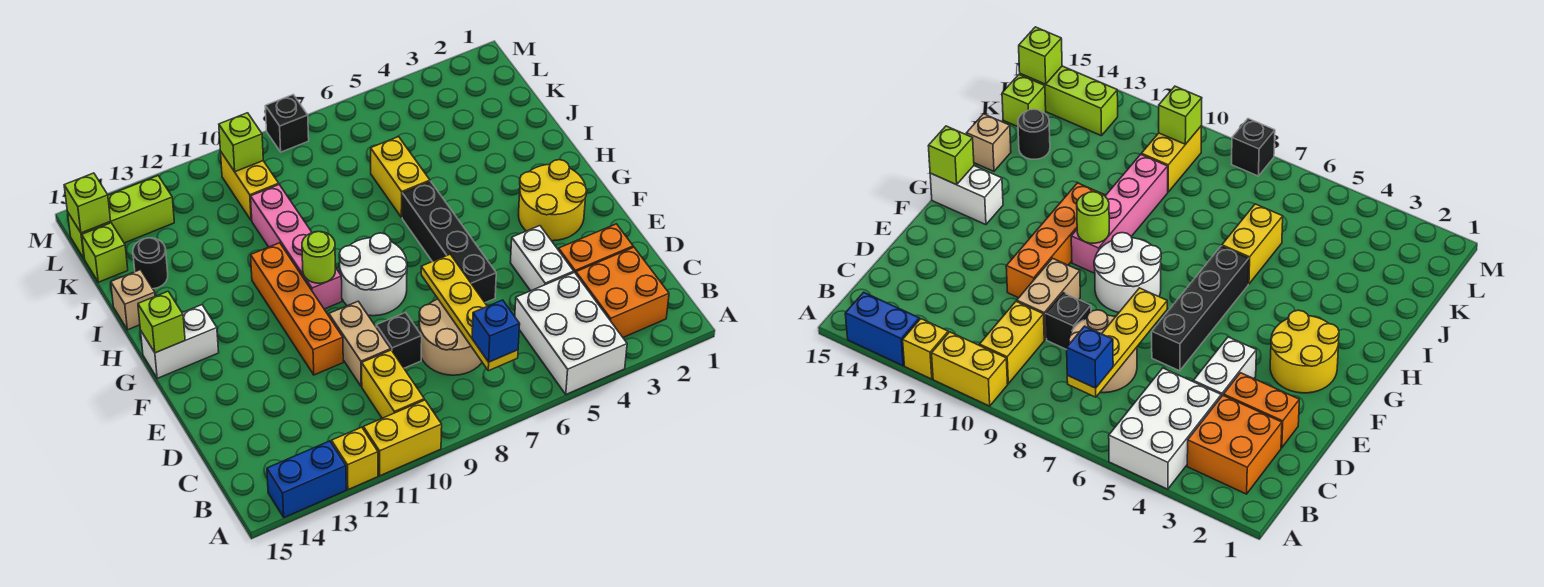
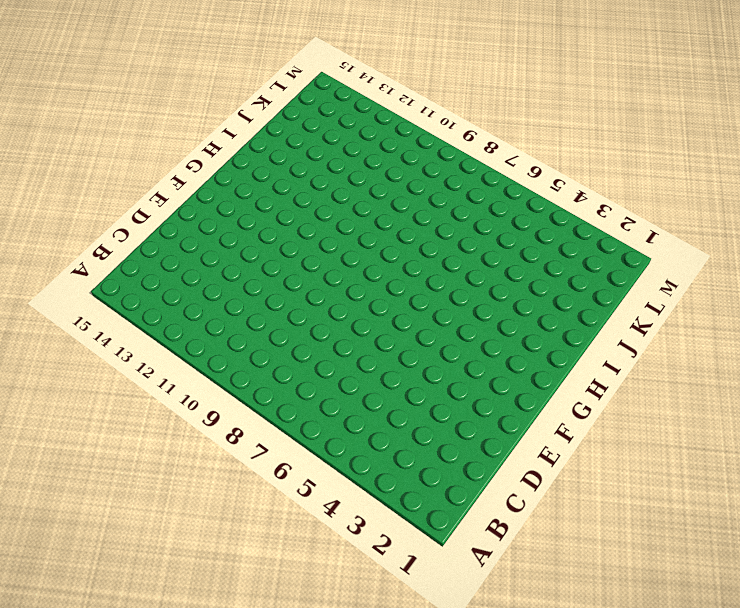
none -> white brick A4:C5 level 1
none -> yellow brick A10:A11 level 1
none -> yellow brick A12 level 1
none -> blue brick A13:A14 level 1

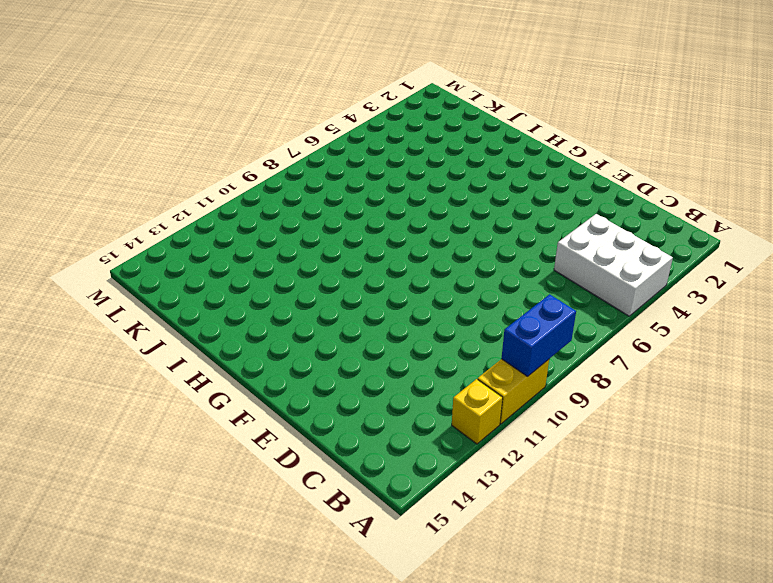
blue brick A9:A10 level 2 -> blue brick A13:A14 level 1
none -> orange brick B2:C3 level 1
none -> yellow brick B10:C10 level 1
none -> tan round brick C7:D8 level 1
none -> orange brick D2:D3 level 1

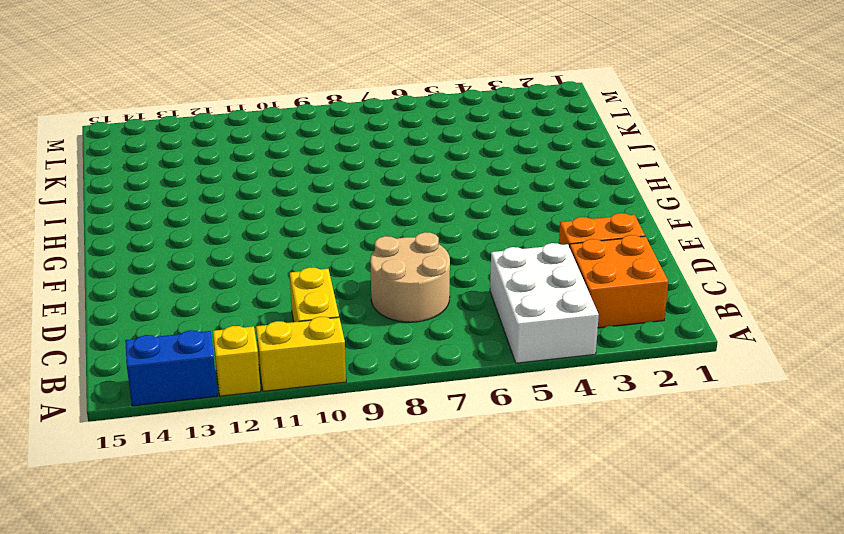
none -> white brick D4:E4 level 1
none -> black brick D9 level 1
none -> tan brick D10:E10 level 1
none -> black brick E6:H6 level 1

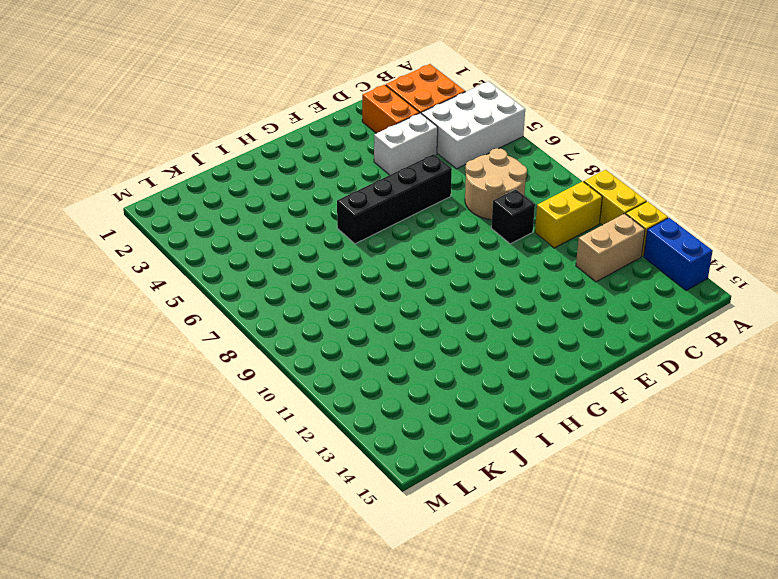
tan brick B12:C12 level 1 -> tan brick D10:E10 level 1
none -> orange brick E11:H11 level 1
none -> yellow round brick F2:G3 level 1
none -> white round brick F8:G9 level 1
none -> pink brick G10:J10 level 1

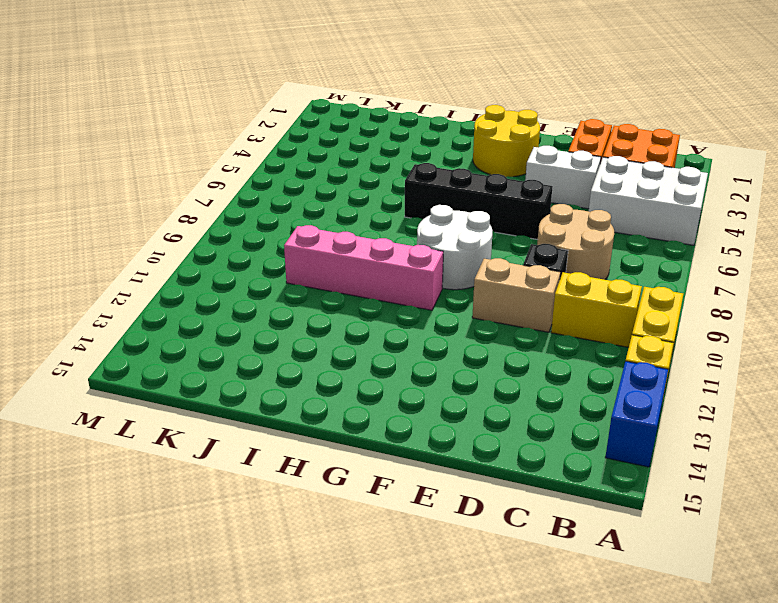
none -> orange brick E11:H11 level 1
none -> white brick G14:G15 level 1
none -> yellow brick I6:J6 level 1
none -> tan brick I15 level 1

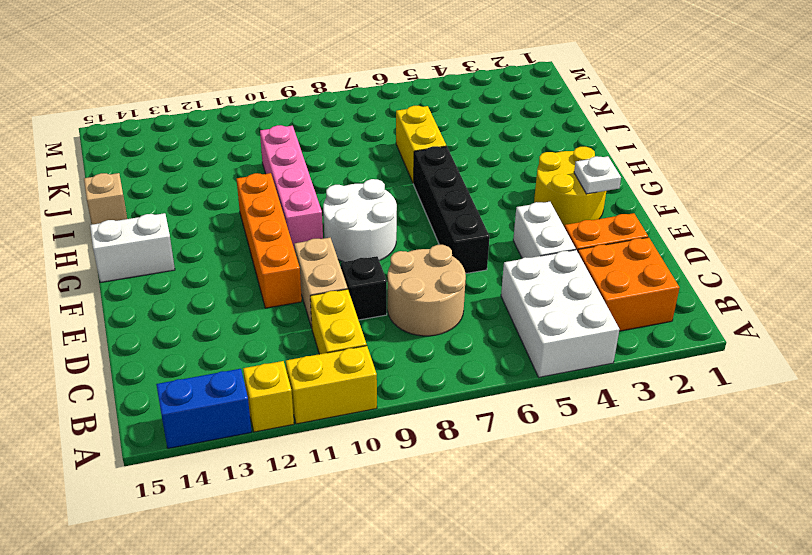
white plate F2 level 2 -> none
none -> black round brick J14 level 1
none -> yellow brick K10:L10 level 1
none -> lime brick K15 level 1
none -> lime brick L13:L15 level 1

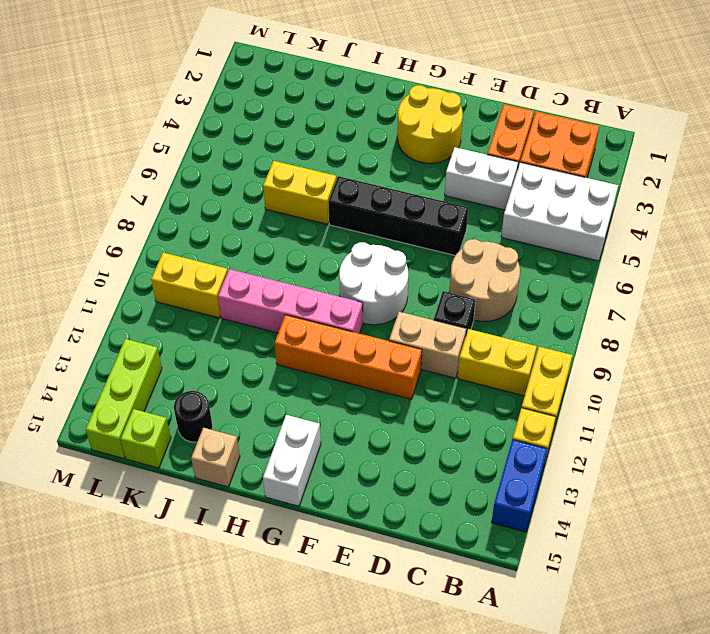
none -> black brick M8 level 1
none -> yellow plate B7:E7 level 2
none -> lime round brick G10 level 2
none -> lime brick G15 level 2

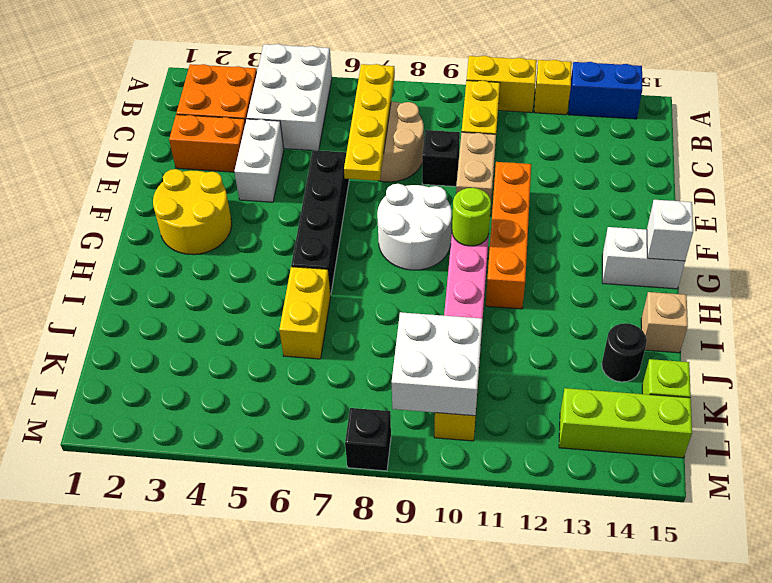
white brick G15 level 2 -> lime brick G15 level 2
white brick K9:L10 level 2 -> lime brick L10 level 2
none -> lime brick L15 level 2
none -> blue brick B7 level 3

